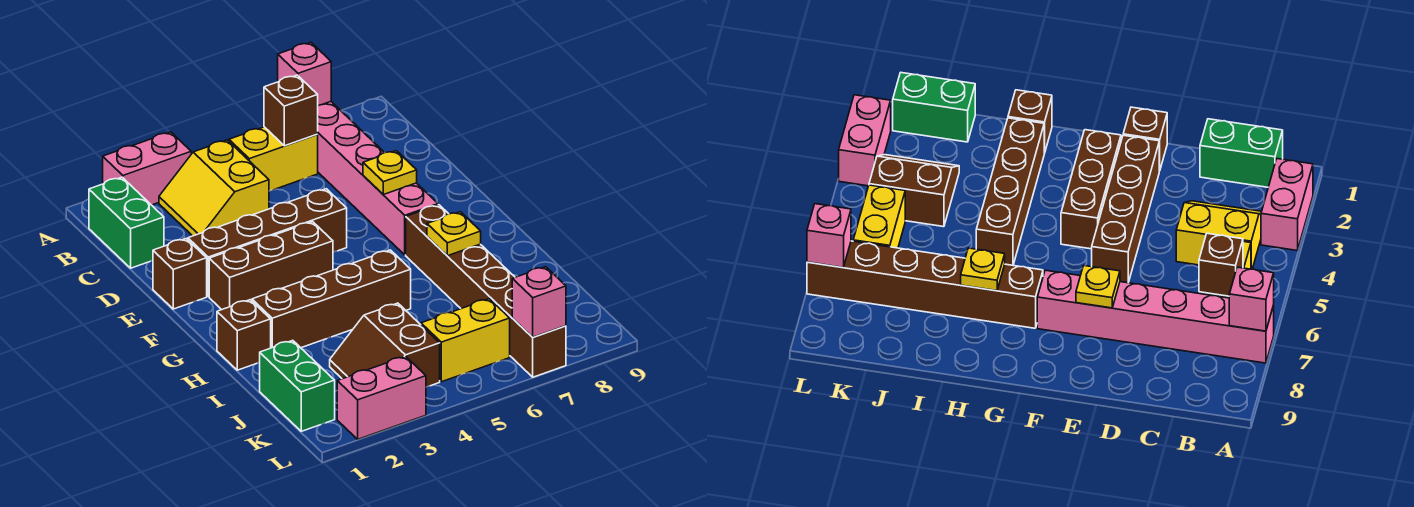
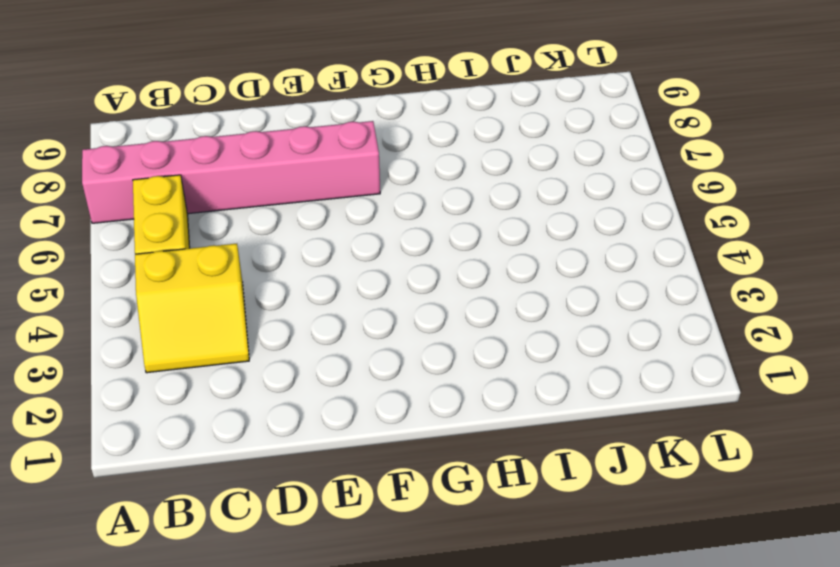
none -> pink brick A2:A3 level 1
none -> green brick B1:C1 level 1
none -> brown brick E1 level 1

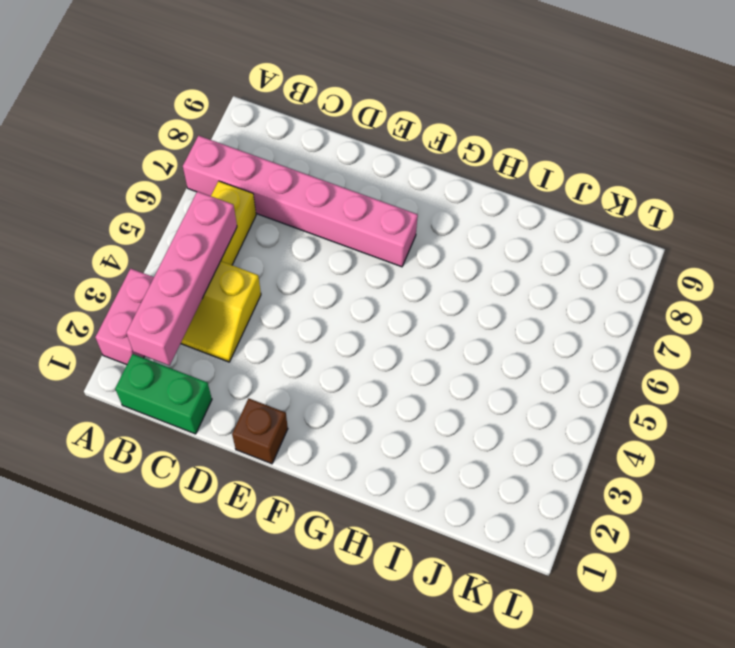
pink brick B2:B5 level 2 -> none
none -> brown brick E2:E5 level 1
none -> brown brick F2:F4 level 1
none -> brown brick G7:L7 level 1

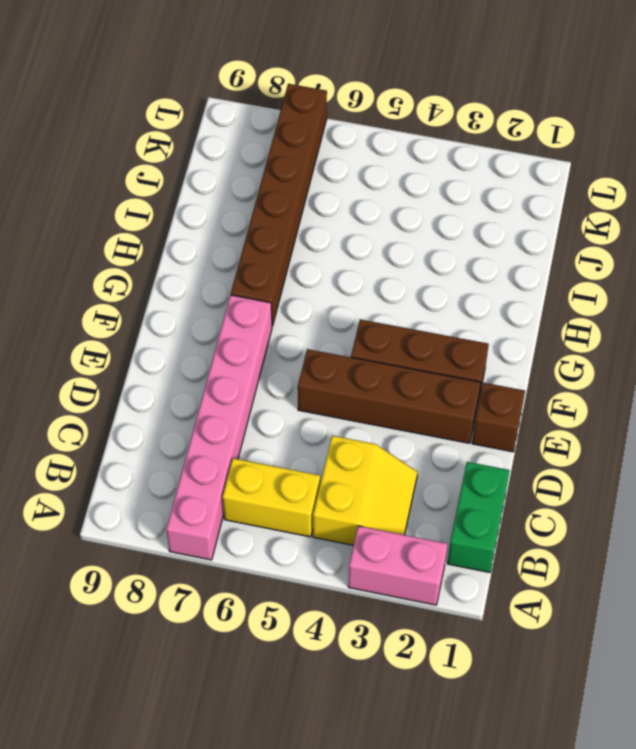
none -> brown brick H1 level 1
none -> brown brick H2:H5 level 1
none -> green brick J1:K1 level 1

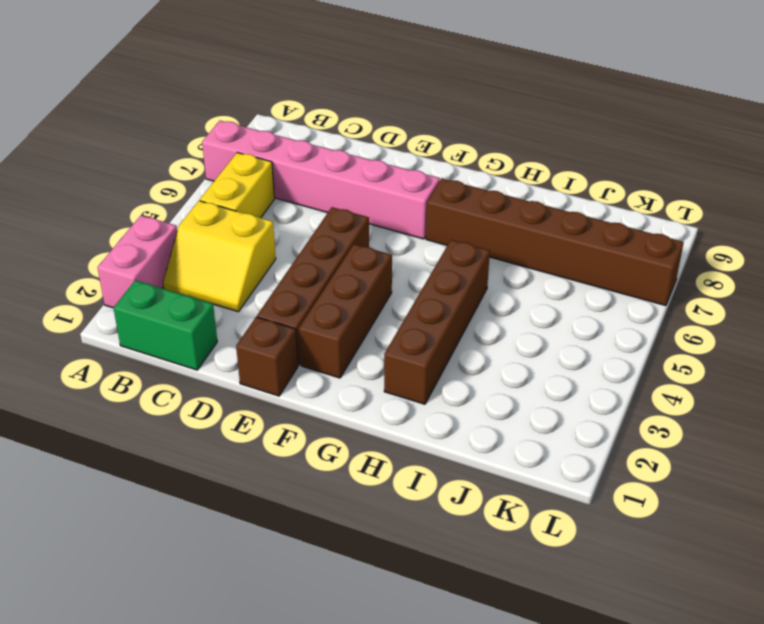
none -> brown brick H1 level 1
none -> green brick J1:K1 level 1
none -> brown slope J3:K4 level 1 top 4

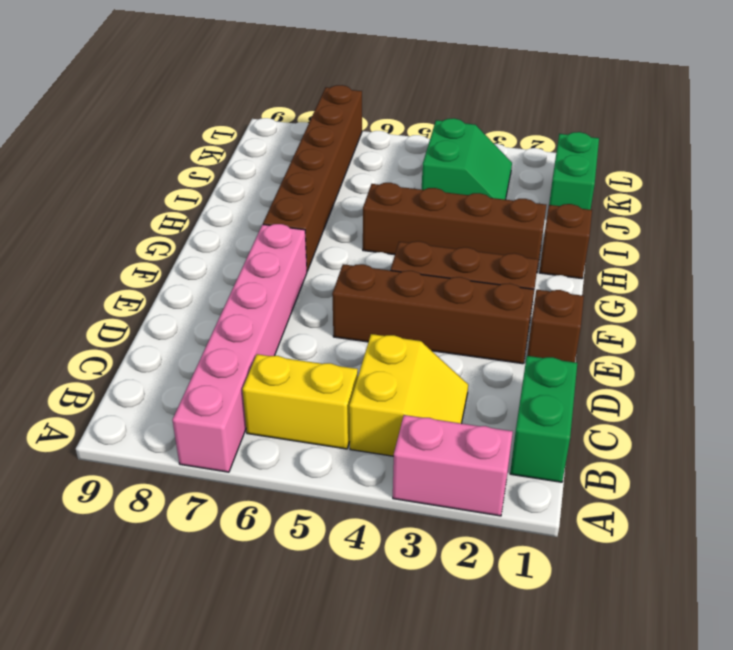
green slope J3:K4 level 1 top 4 -> brown slope J3:K4 level 1 top 4
none -> yellow brick K5:K6 level 1
none -> pink brick L2:L3 level 1
none -> pink brick A7 level 2

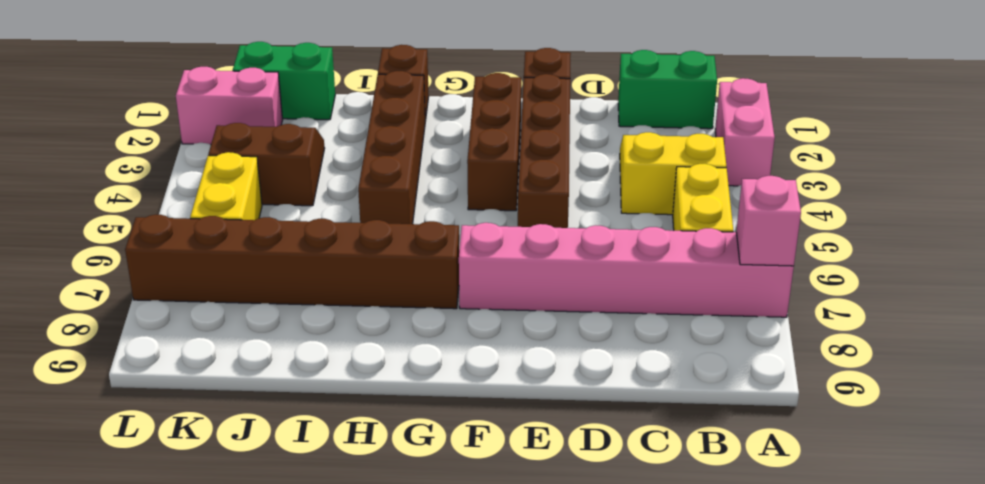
pink brick K2:L2 level 1 -> pink brick L2:L3 level 1
none -> brown brick B6 level 2
none -> yellow plate E7 level 2
none -> yellow plate H7 level 2

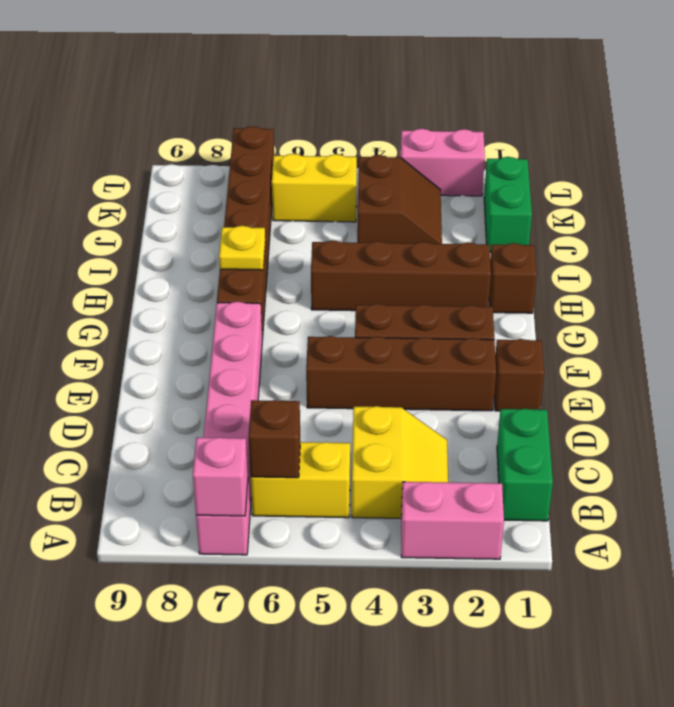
none -> yellow plate E7 level 2
none -> pink brick L7 level 2

